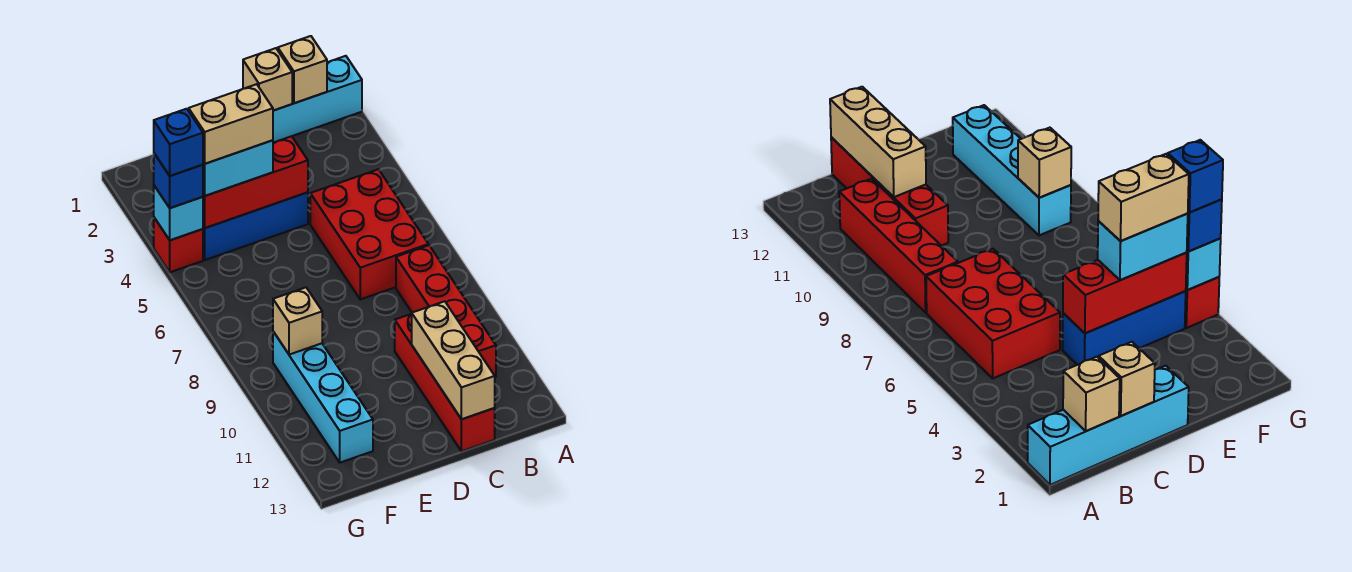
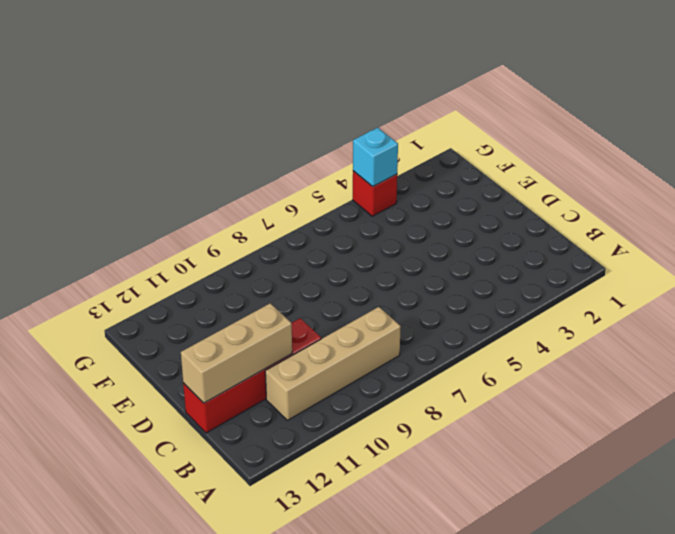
tan brick B8:B11 level 1 -> red brick B8:B11 level 1
none -> cyan brick A1:D1 level 1
none -> red brick B5:C7 level 1
none -> blue brick D4:F4 level 1

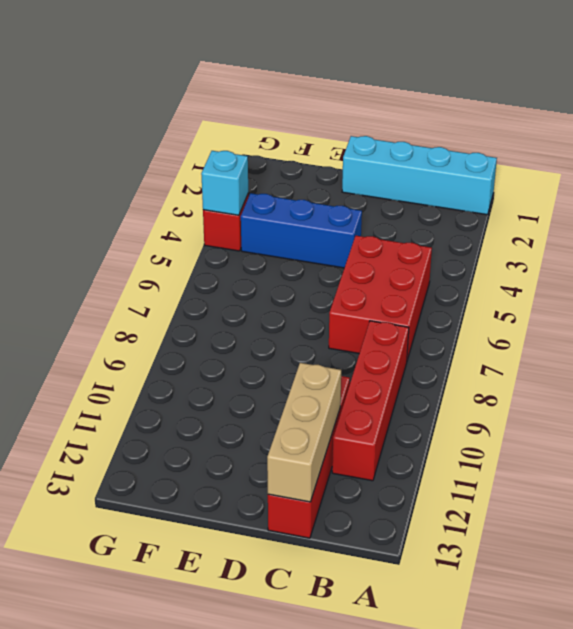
none -> cyan brick F9:F12 level 1
none -> tan brick B1 level 2
none -> tan brick C1 level 2

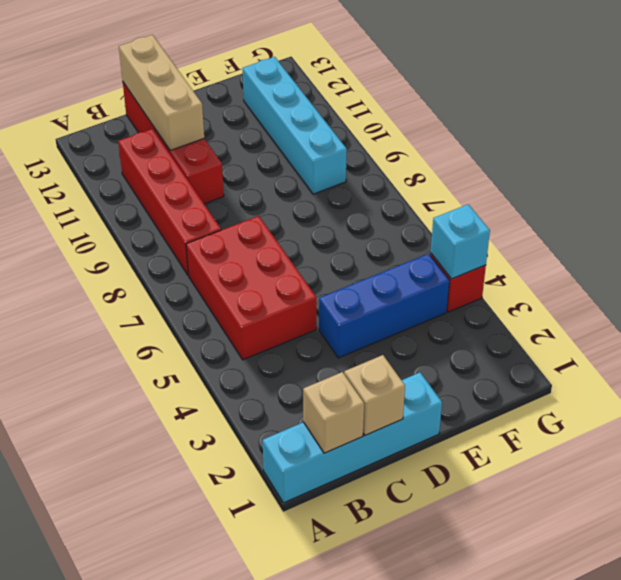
none -> red brick D4:F4 level 2
none -> tan brick F9 level 2
none -> cyan brick E4:F4 level 3

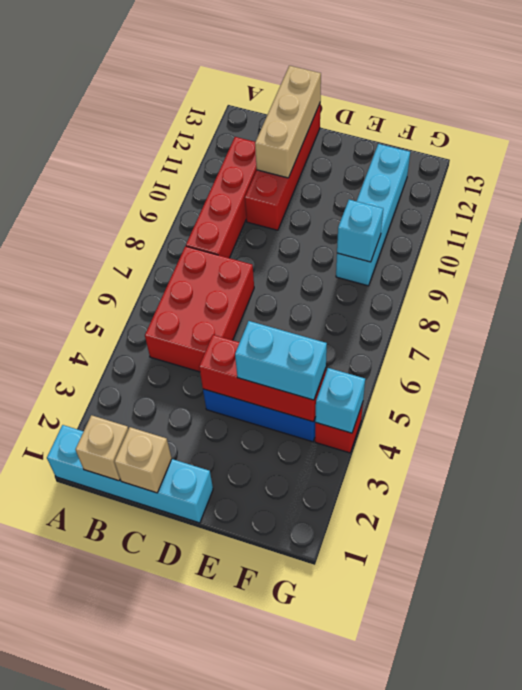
cyan brick F9 level 2 -> tan brick F9 level 2
none -> blue brick G4 level 3
none -> tan brick E4:F4 level 4
none -> blue brick G4 level 4

